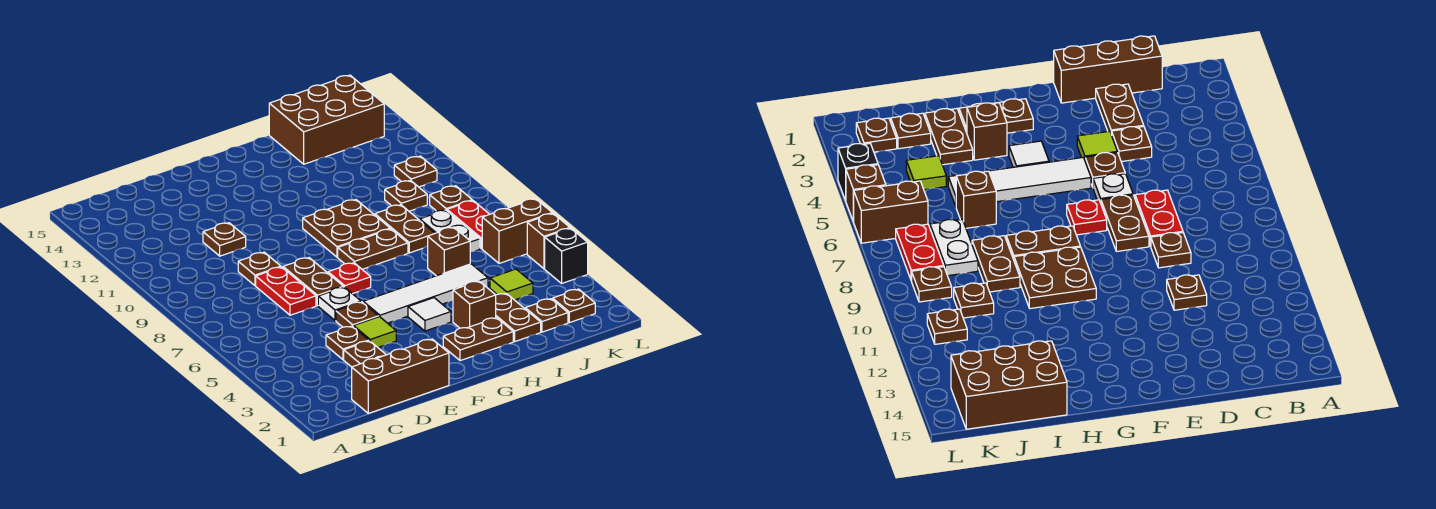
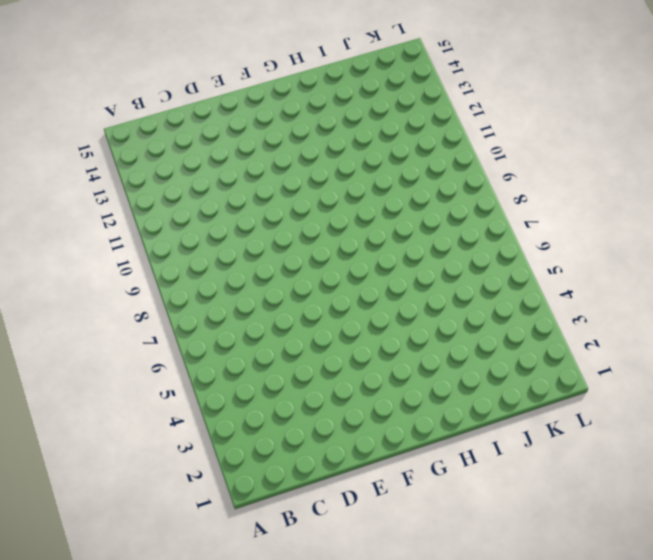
none -> brown brick C1:E1 level 1
none -> brown plate D2:D3 level 1
none -> brown plate D4 level 1
none -> red plate D7:D8 level 1

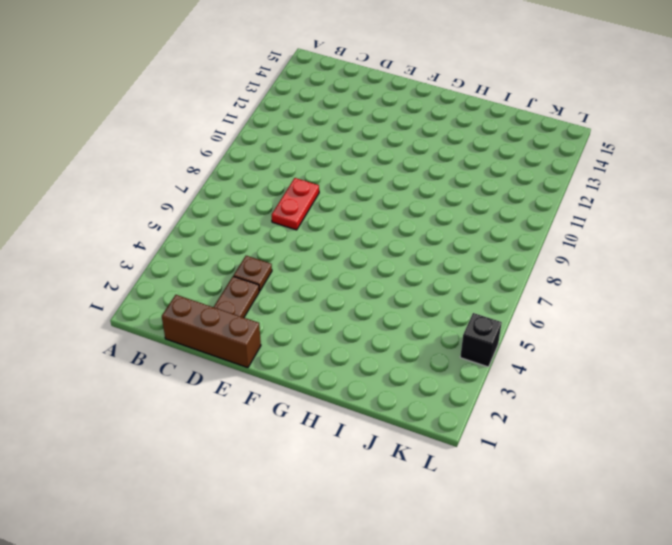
none -> brown plate D9 level 1
none -> brown plate D11 level 1
none -> lime tile E4 level 1
none -> brown plate E5 level 1

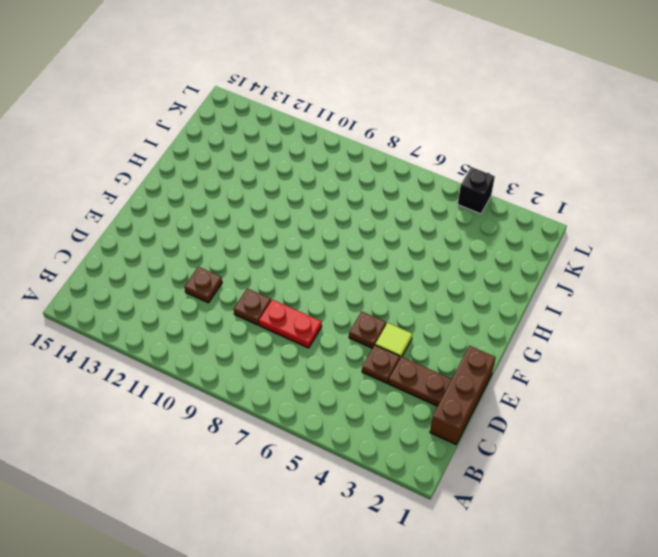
none -> white plate E6 level 1
none -> brown plate E7:E8 level 1
none -> white tile F5:I5 level 1
none -> red plate F7 level 1

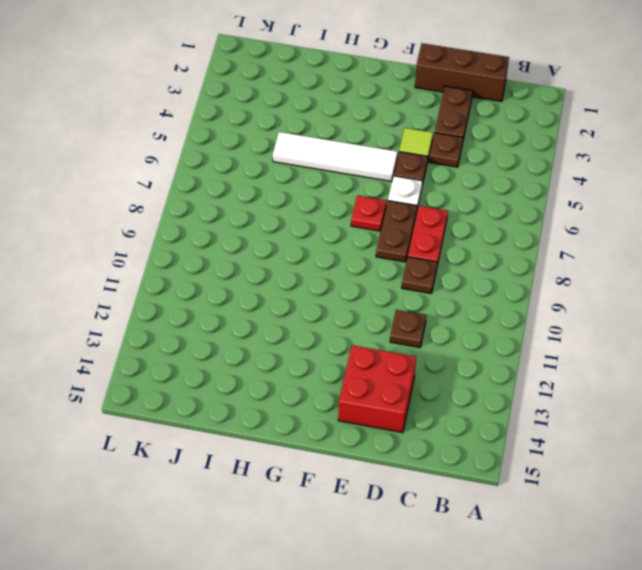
red brick D13:E14 level 1 -> none
none -> brown plate G2:H2 level 1
none -> white tile G4 level 1
none -> brown plate G8:H8 level 1
none -> brown plate G9:H10 level 1

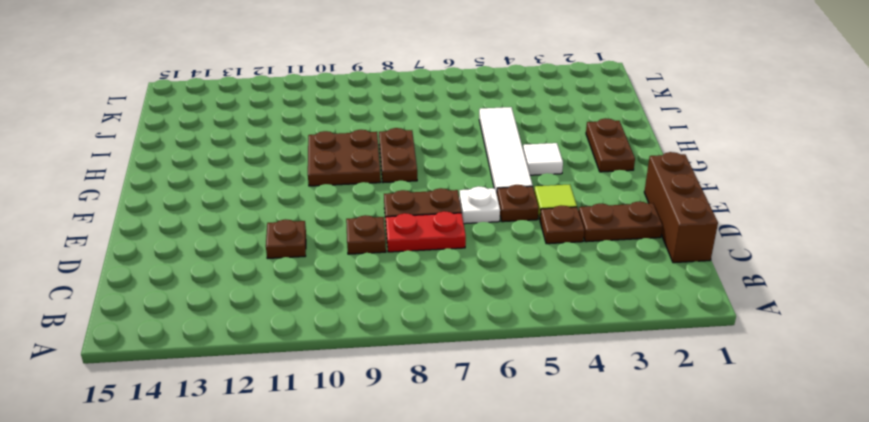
none -> red plate F7 level 1
none -> brown brick H3 level 1
none -> brown plate I2:I3 level 1
none -> brown brick I6 level 1

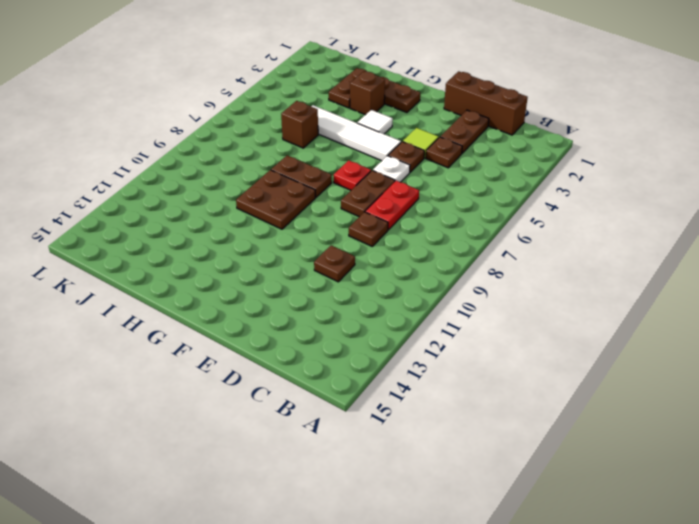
none -> brown plate I8:I9 level 1
none -> brown brick I14:K15 level 1
none -> brown plate J2 level 1
none -> lime tile J4 level 1

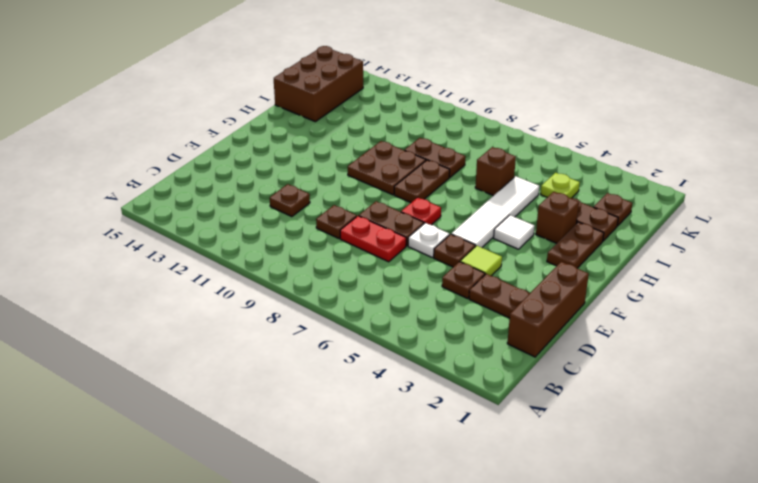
lime plate J4 level 1 -> lime tile J4 level 1
none -> white plate J7:J8 level 1
none -> brown plate J10 level 1
none -> brown plate K2 level 1
none -> brown brick K6:L6 level 1

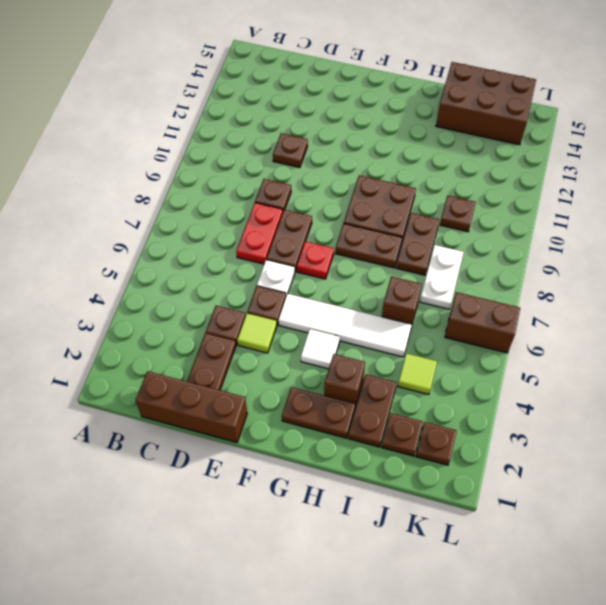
none -> red plate K7:K8 level 1
none -> brown plate K9 level 1
none -> brown plate K11 level 1
none -> black brick L4 level 1

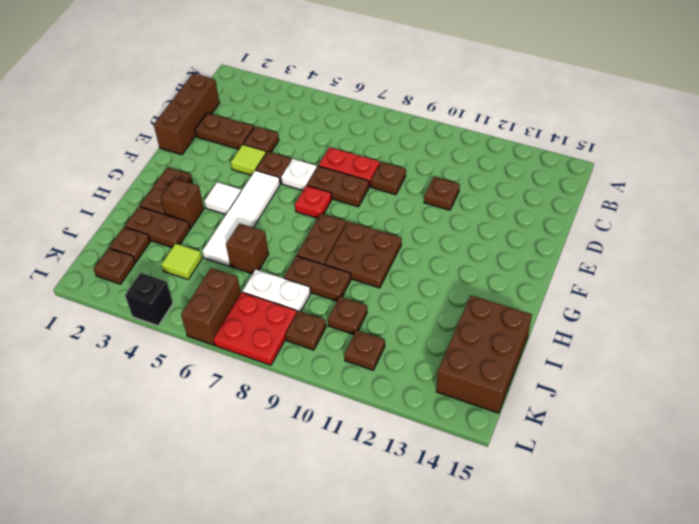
red plate K7:L8 level 1 -> red plate K7:K8 level 1
none -> brown brick L5 level 1

